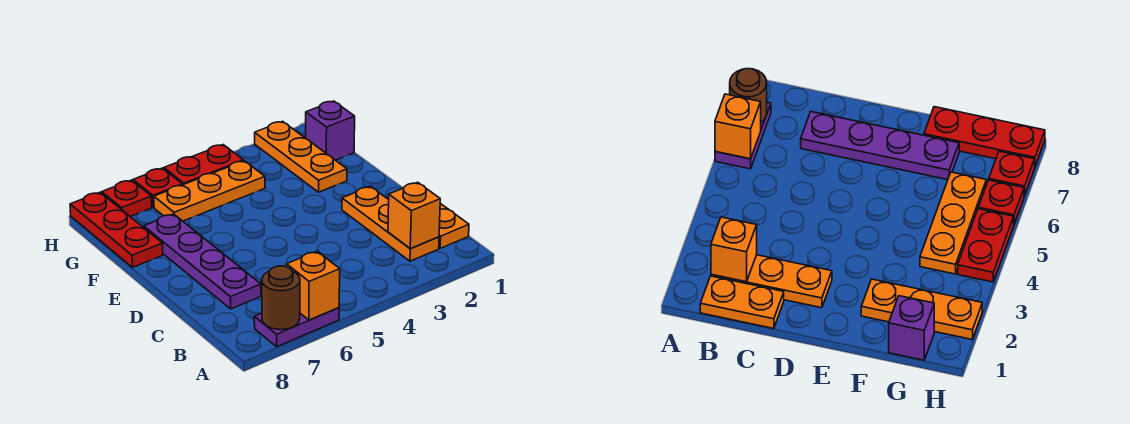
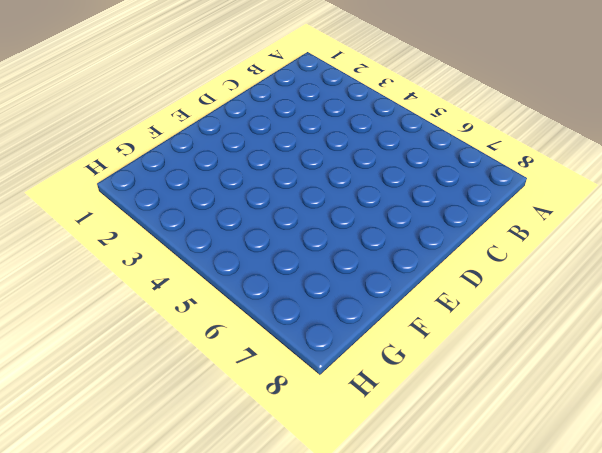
none -> purple plate A6:A7 level 1
none -> orange plate B1:C1 level 1
none -> orange plate B2:D2 level 1

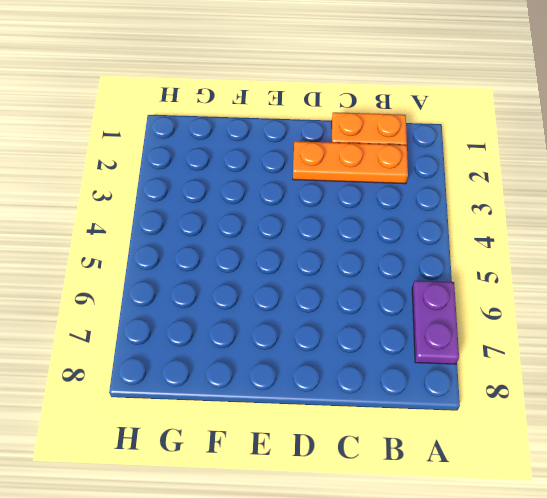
none -> purple plate C7:F7 level 1
none -> orange plate F2:H2 level 1
none -> red plate F8:H8 level 1

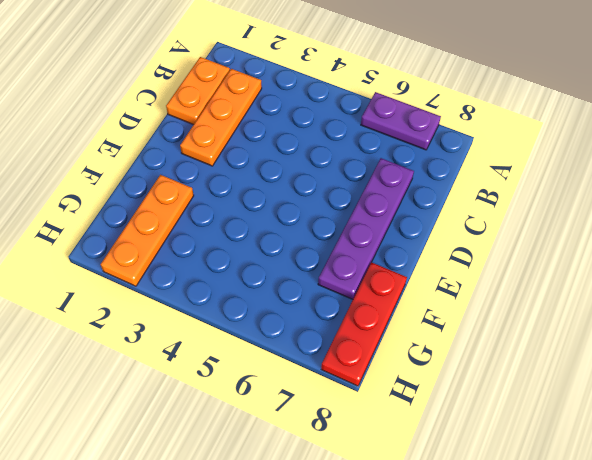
none -> purple brick G1 level 1
none -> orange plate G4:G6 level 1
none -> red plate H4:H5 level 1

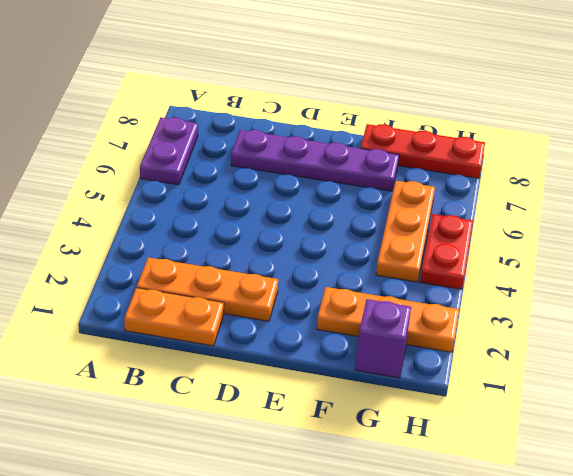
none -> red plate H6 level 1
none -> red plate H7 level 1
none -> orange brick A6 level 2

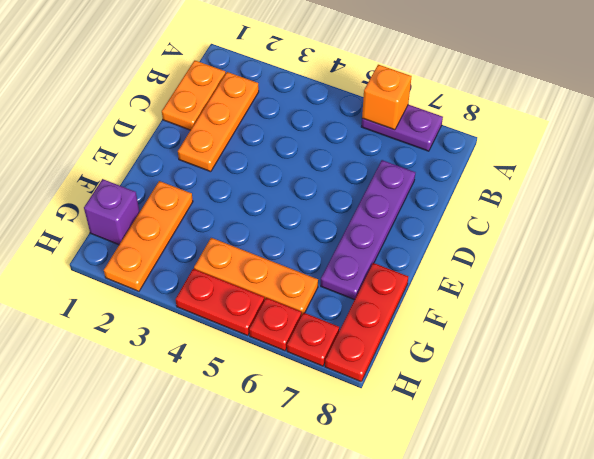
none -> brown round brick A7 level 2
none -> orange brick B2 level 2

